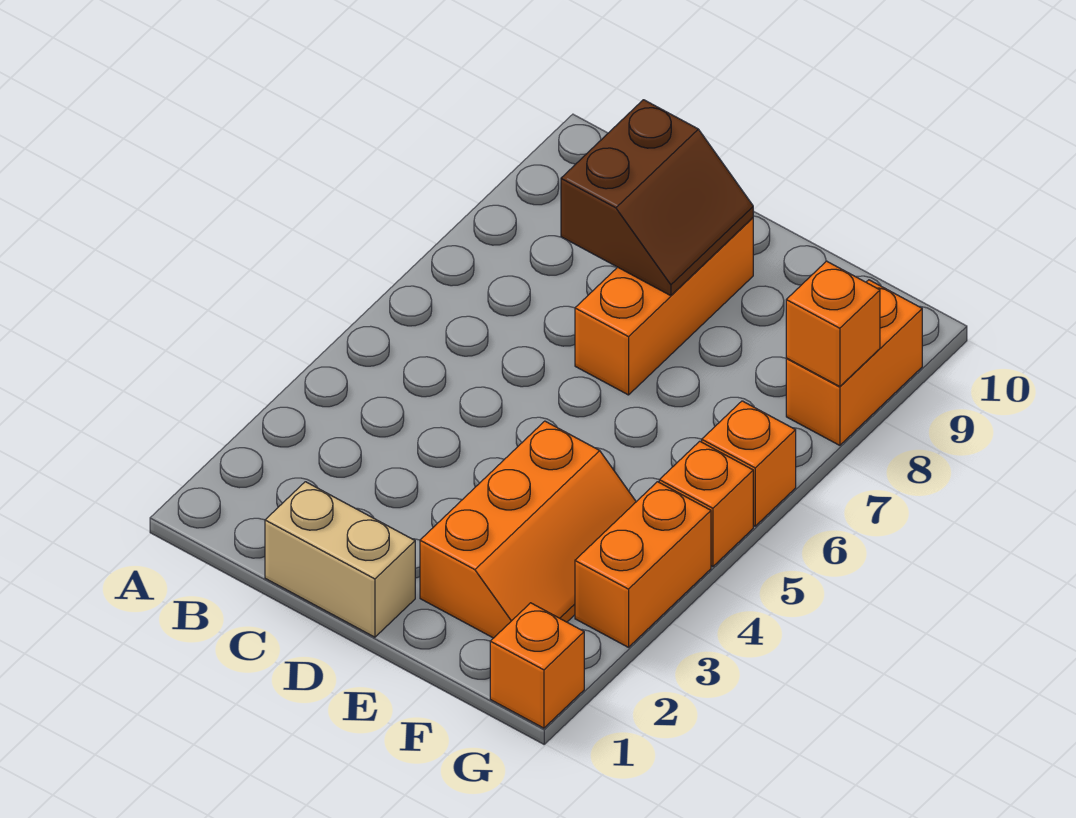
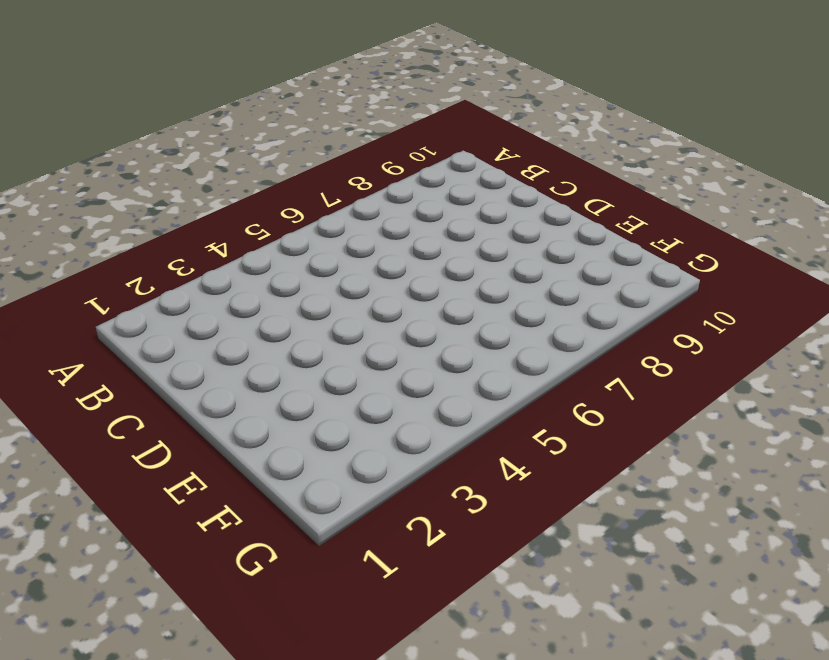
none -> tan brick C1:D1 level 1
none -> orange brick D7:D9 level 1

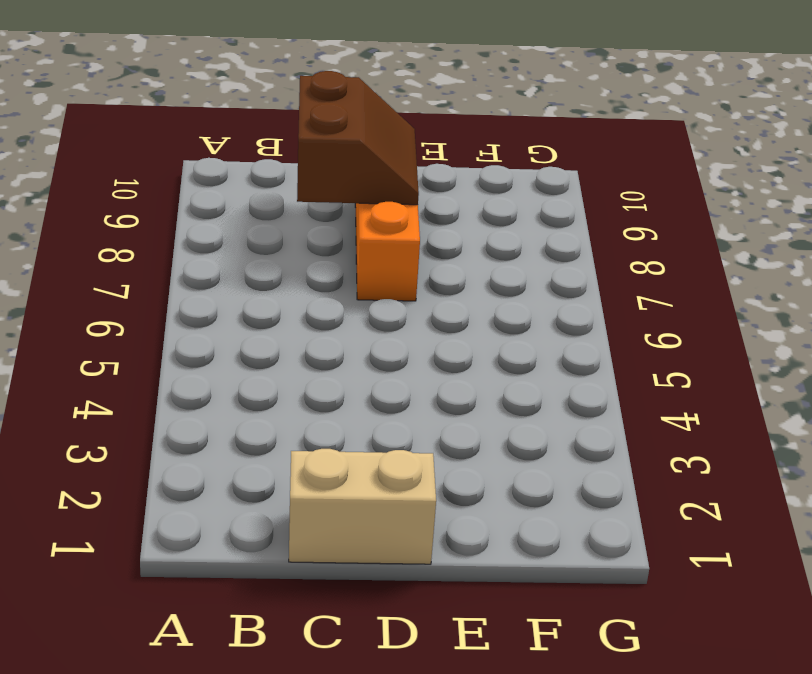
none -> orange slope E2:F4 level 1 top E
none -> orange brick G1 level 1

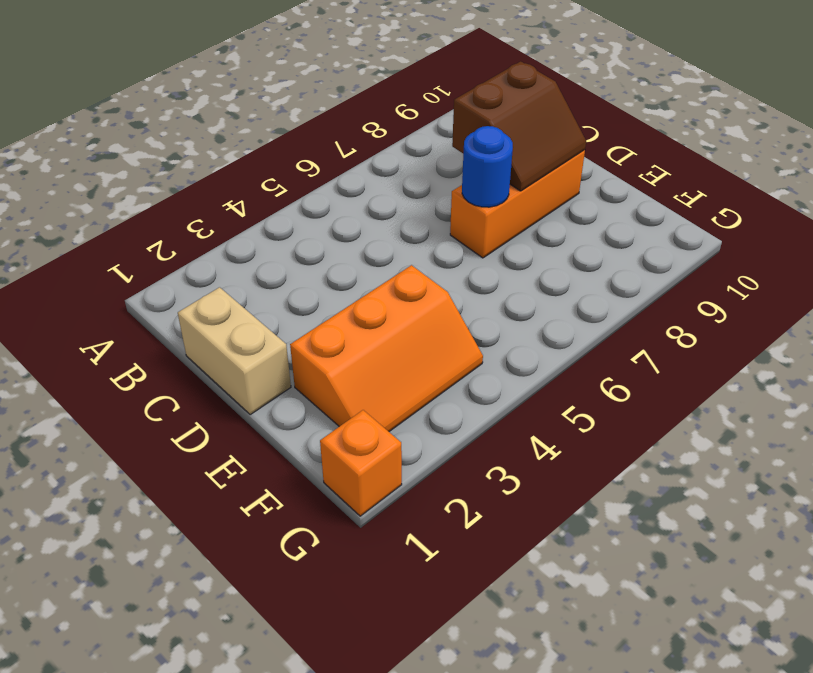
blue round brick D7 level 2 -> none
none -> orange brick G3:G4 level 1
none -> orange brick G5 level 1

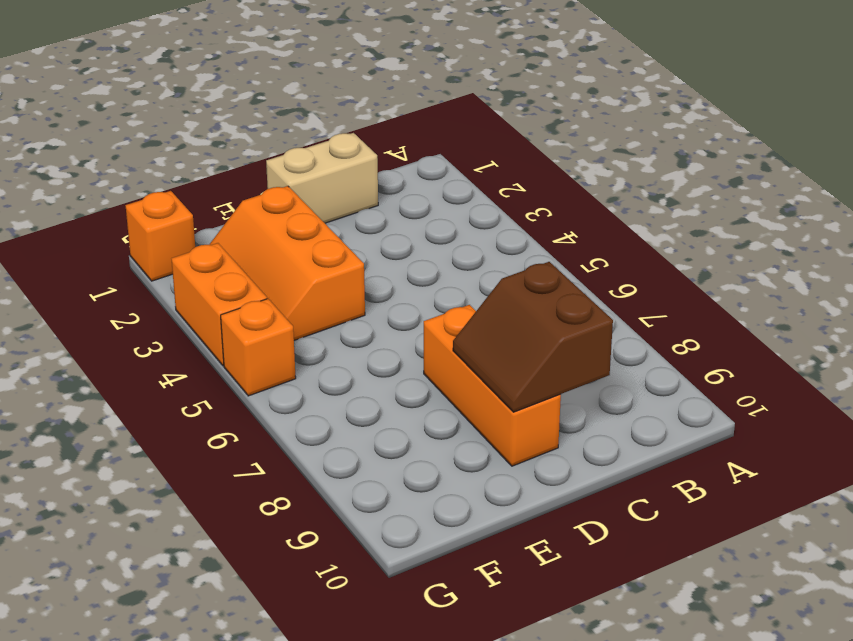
none -> orange brick G6 level 1
none -> orange brick G8:G9 level 1

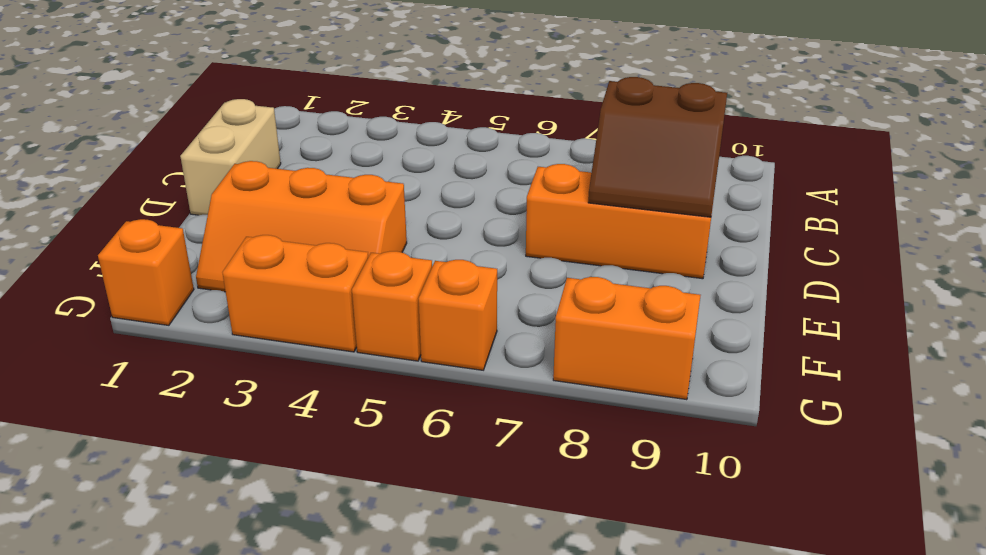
none -> orange brick G8 level 2

